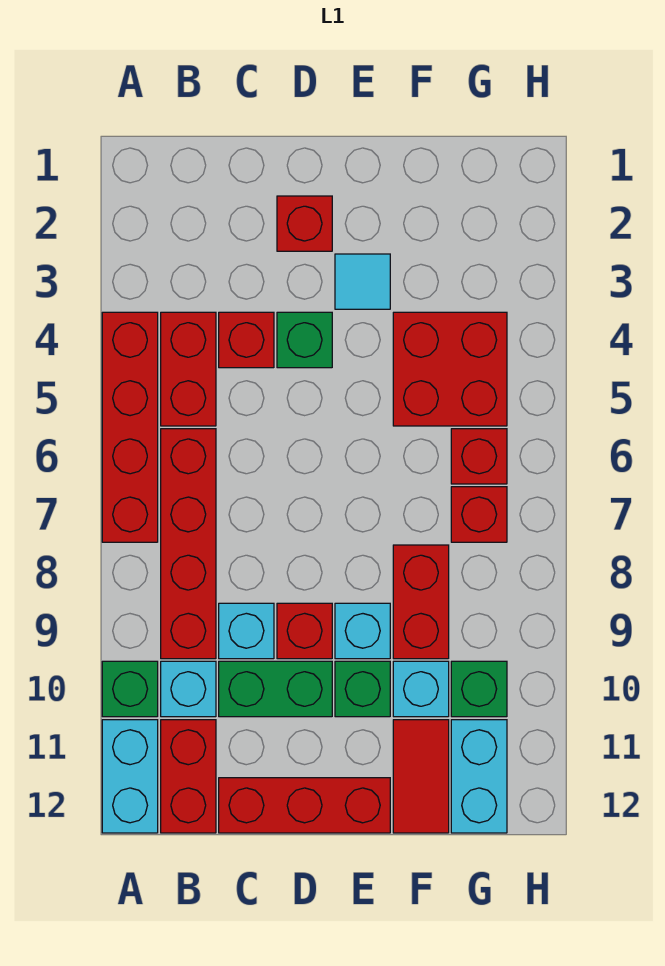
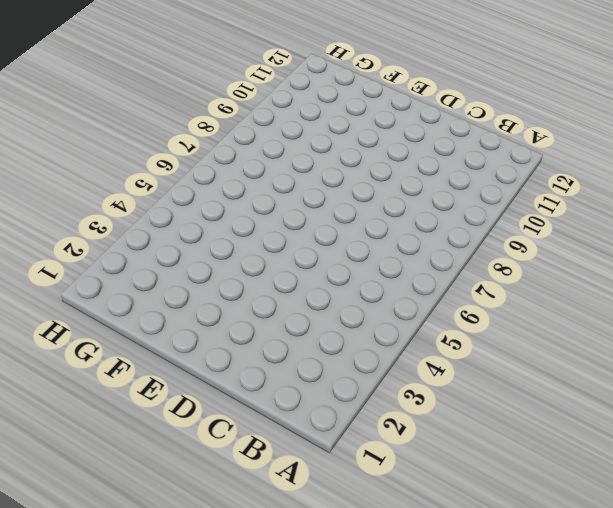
none -> red brick A4:A7 level 1
none -> green brick A10 level 1
none -> cyan brick A11:A12 level 1

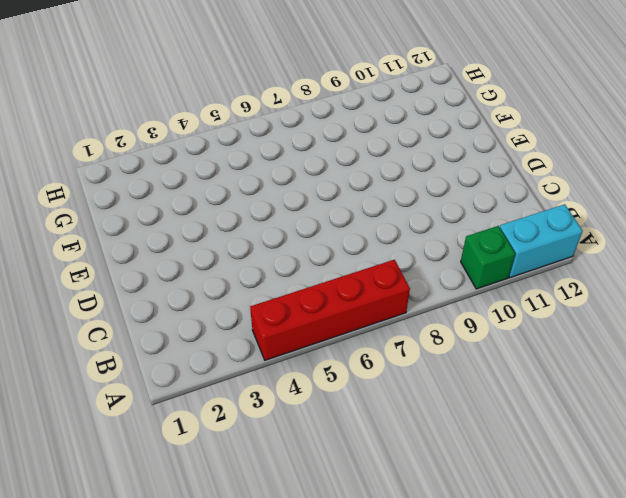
none -> red brick B4:B5 level 1
none -> red brick B6:B9 level 1
none -> cyan brick B10 level 1

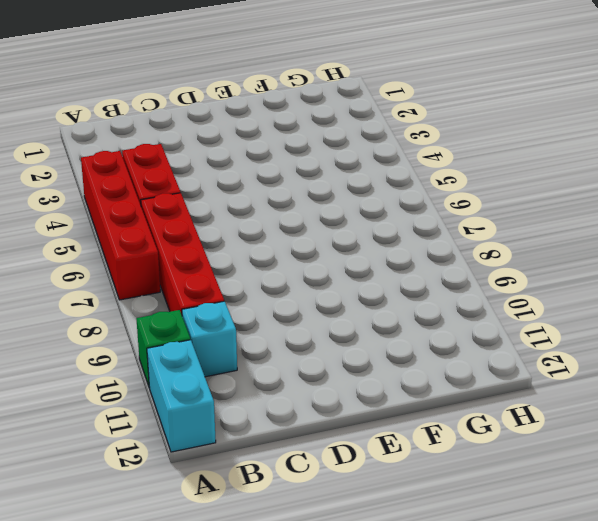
none -> red brick B11:B12 level 1
none -> red brick C4 level 1
none -> cyan brick C9 level 1

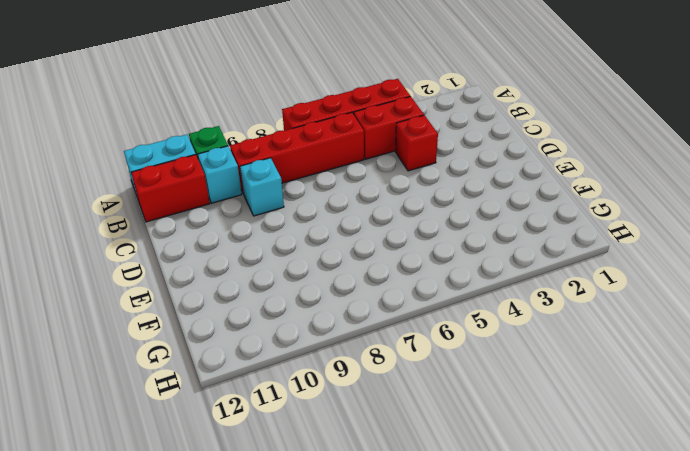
none -> green brick C10:D10 level 1
none -> red brick C12:E12 level 1
none -> red brick D2 level 1

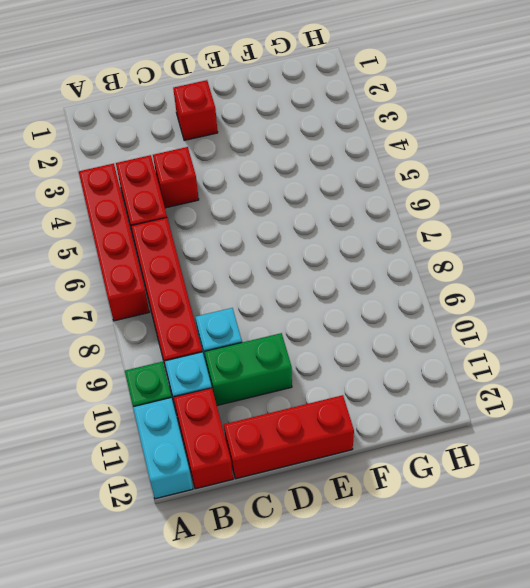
none -> green brick D4 level 1
none -> red brick D9 level 1
none -> cyan tile E3 level 1

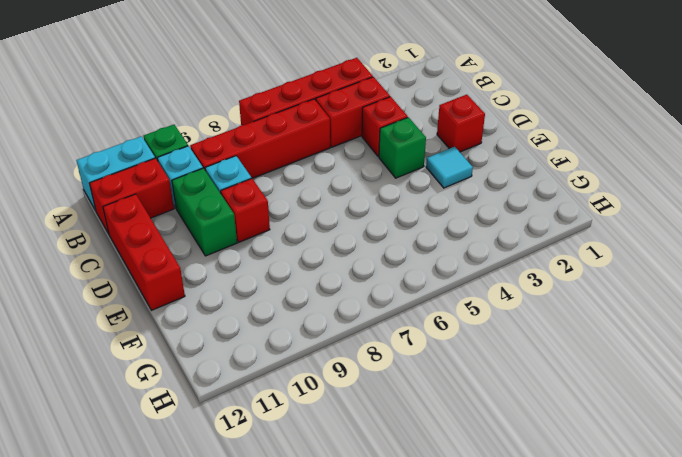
none -> cyan brick E9 level 1
none -> green brick E10 level 1
none -> red brick F4:G5 level 1

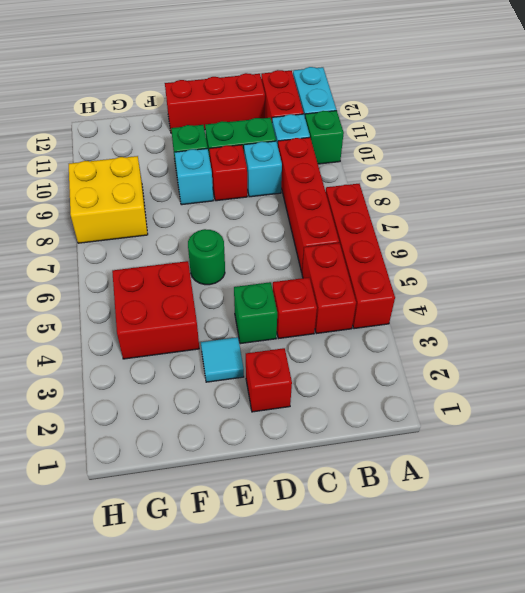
green round brick E6 level 1 -> none
yellow brick G8:H9 level 1 -> none
none -> red brick F8:F9 level 1
none -> cyan brick F10 level 1
none -> red tile F11:F12 level 1

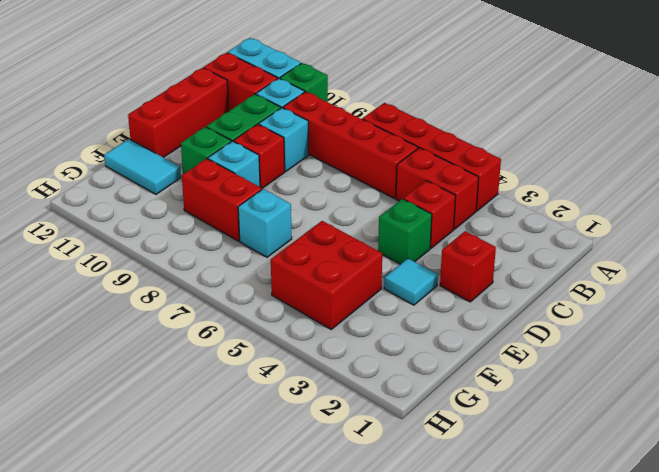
cyan brick F7 level 1 -> cyan brick F10 level 1
cyan tile F11:F12 level 1 -> red tile F11:F12 level 1
none -> red brick G6 level 1
none -> red brick G7 level 1
none -> green brick G10 level 1

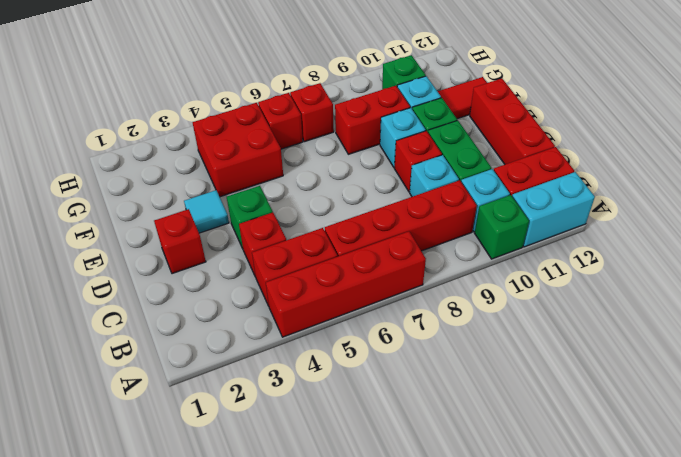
none -> cyan brick G11:G12 level 1

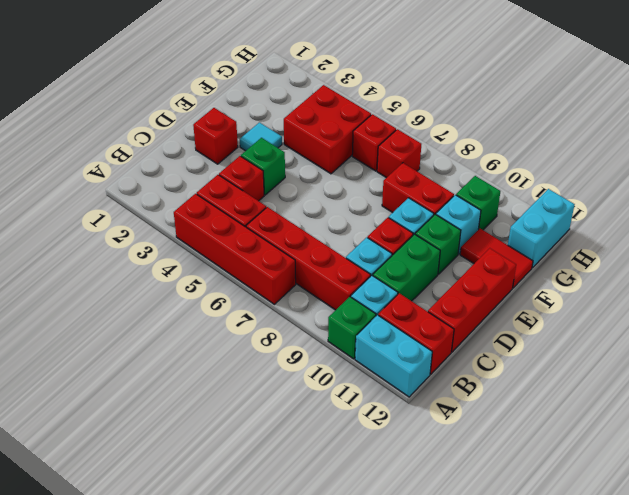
cyan brick G12:H12 level 1 -> cyan brick G11:G12 level 1

